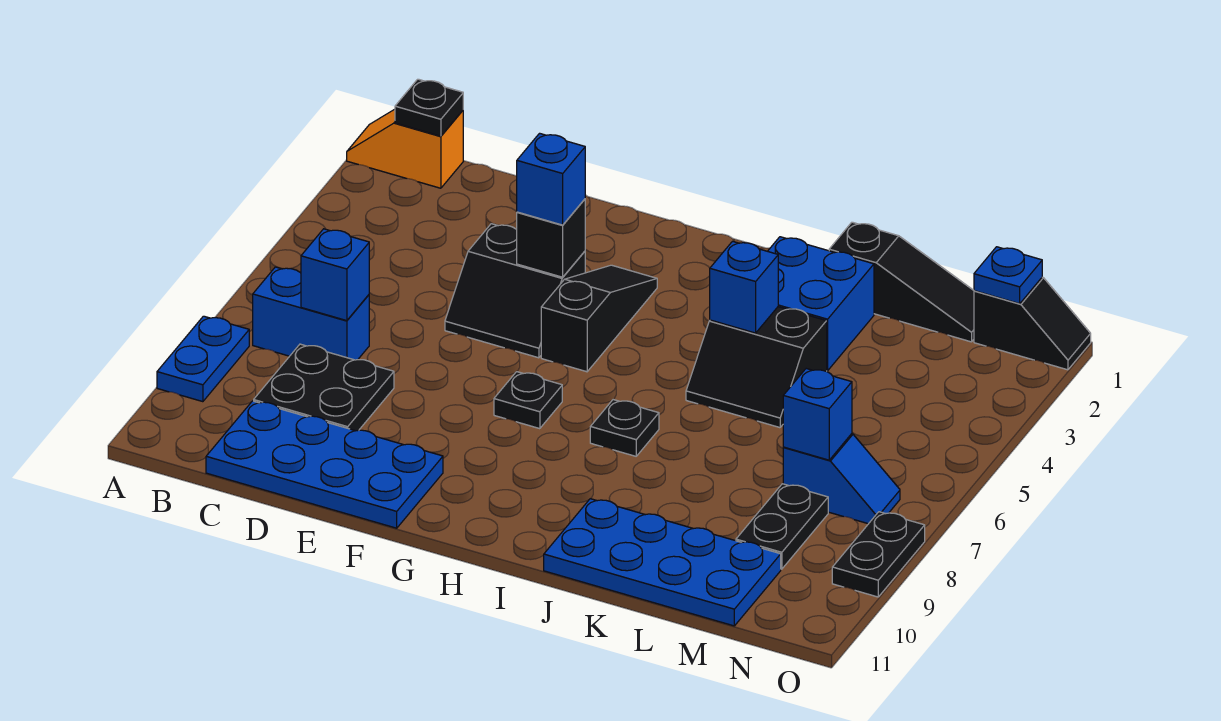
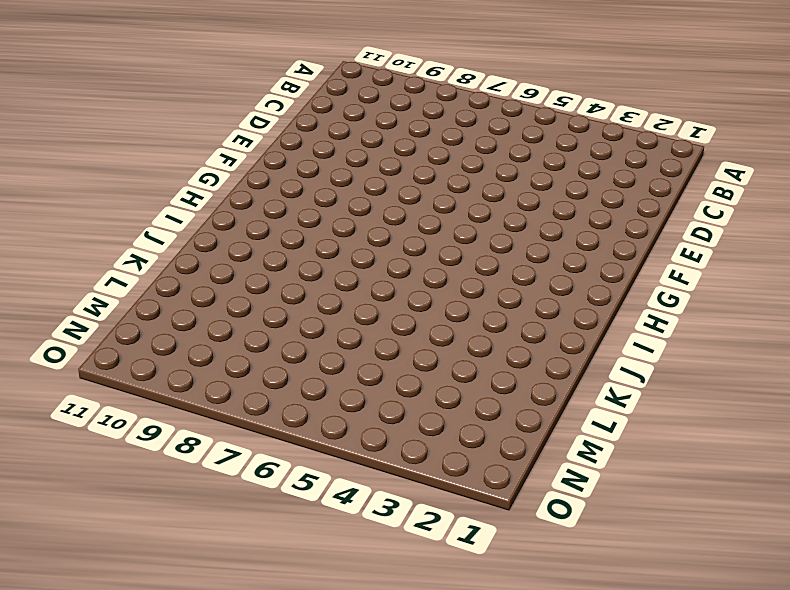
none -> orange slope A1:B1 level 1 top B
none -> blue plate A8:A9 level 1
none -> blue brick B7:C7 level 1

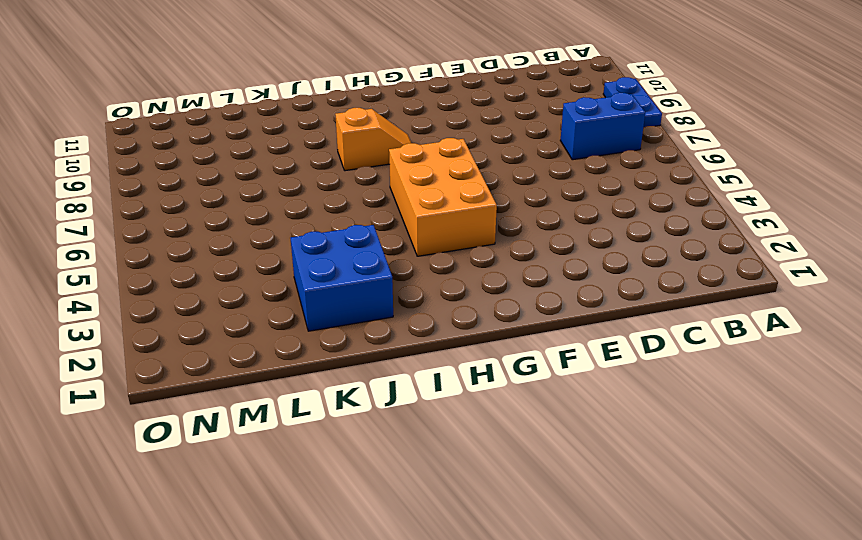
orange brick G4:H6 level 1 -> black slope G3:G5 level 1 top 5
orange slope H8:I8 level 1 top I -> orange slope A1:B1 level 1 top B
none -> black plate C8:D9 level 1
none -> blue plate C10:F11 level 1
none -> black slope E4:F5 level 1 top 4

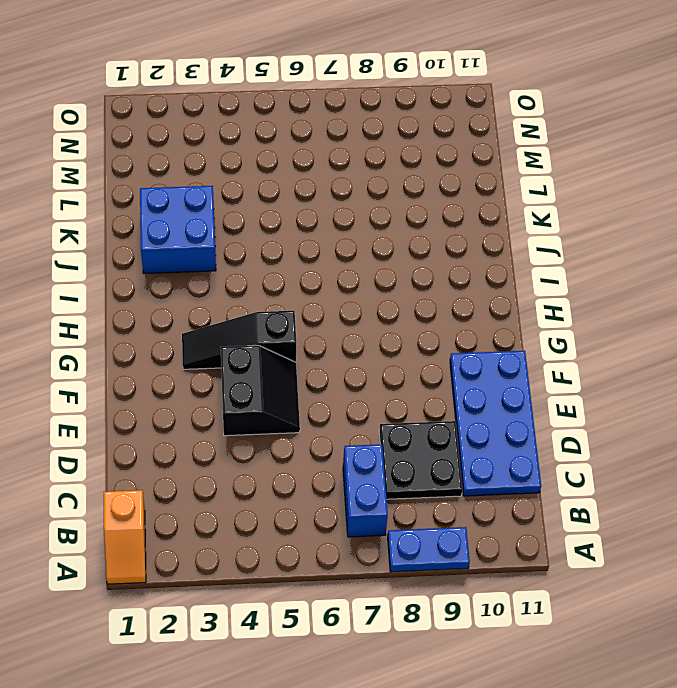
none -> black plate G7 level 1
none -> black plate I7 level 1
none -> black slope J4:K5 level 1 top 4

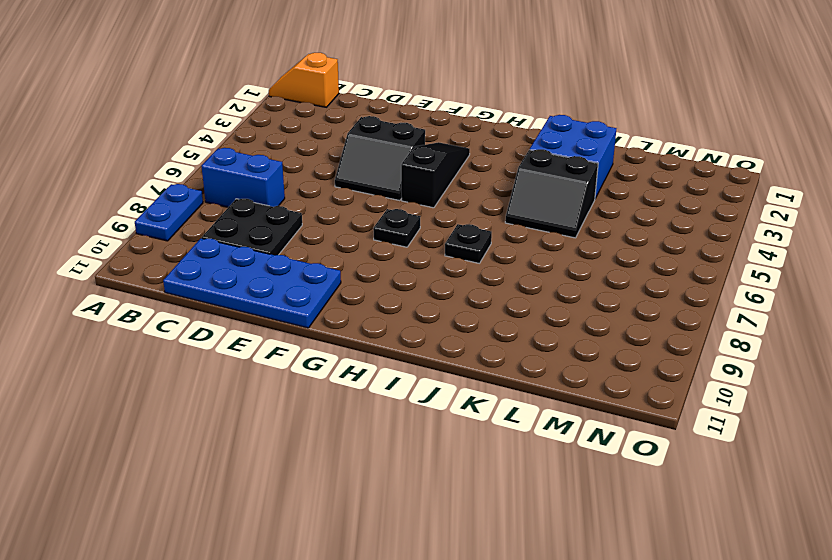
none -> blue plate J10:M11 level 1
none -> black slope K1:M1 level 1 top K
none -> blue slope M7:N7 level 1 top M

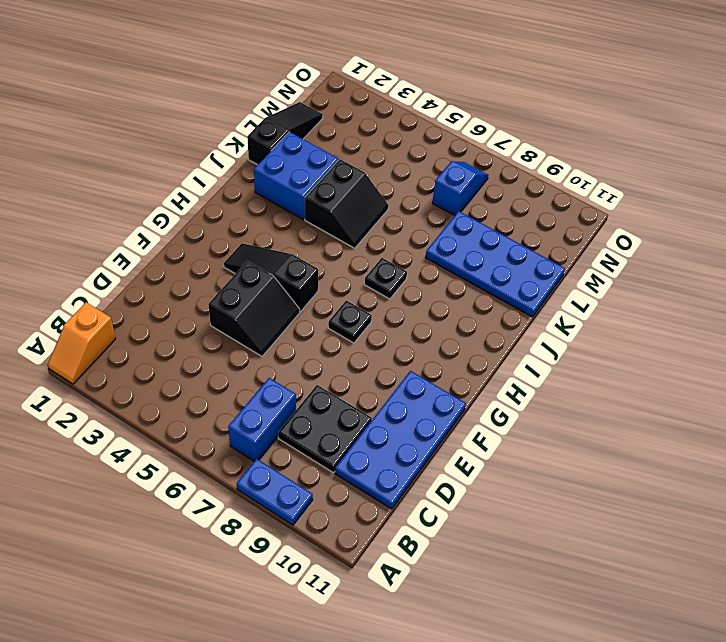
blue plate K8:L11 level 1 -> blue plate J10:M11 level 1
none -> black plate M8:M9 level 1
none -> black slope N1:O1 level 1 top N
none -> black plate O8:O9 level 1

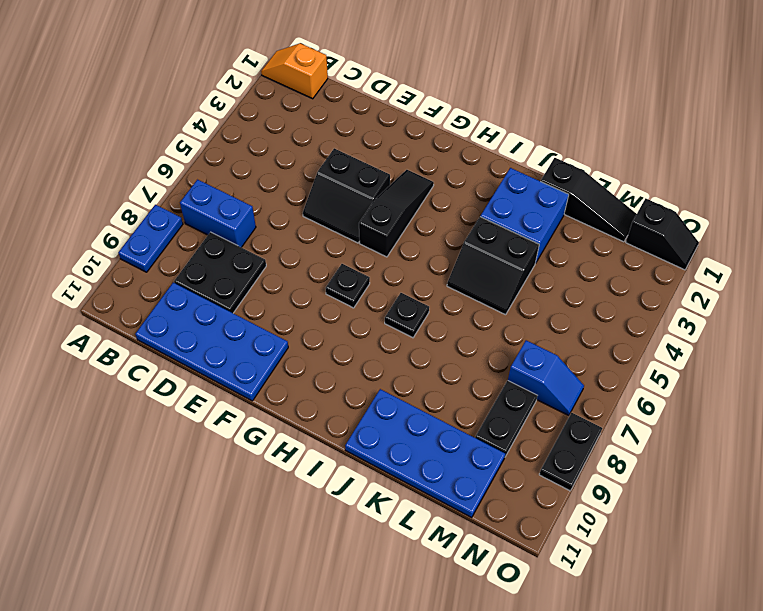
none -> black plate B1 level 2
none -> blue brick C7 level 2
none -> black brick F4 level 2

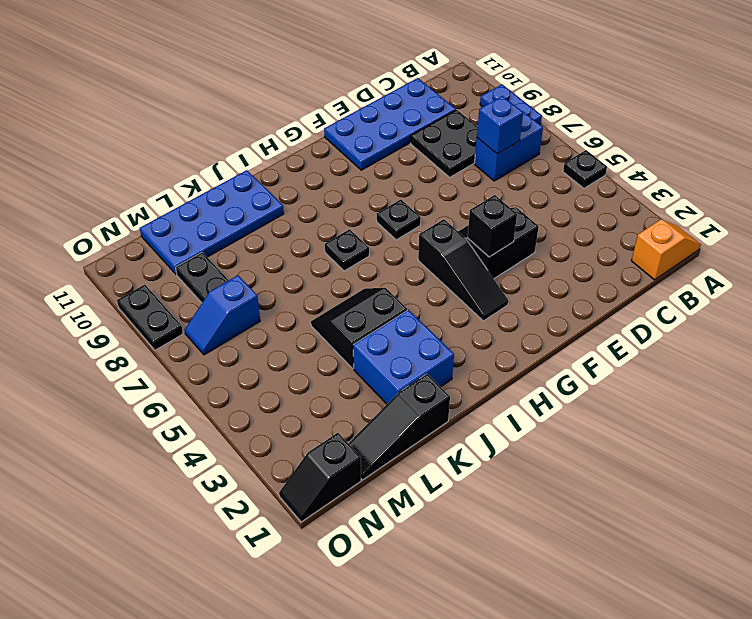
black plate A5 level 1 -> black plate B1 level 2
none -> blue brick J4 level 2
none -> blue brick M7 level 2
none -> blue plate N1 level 2

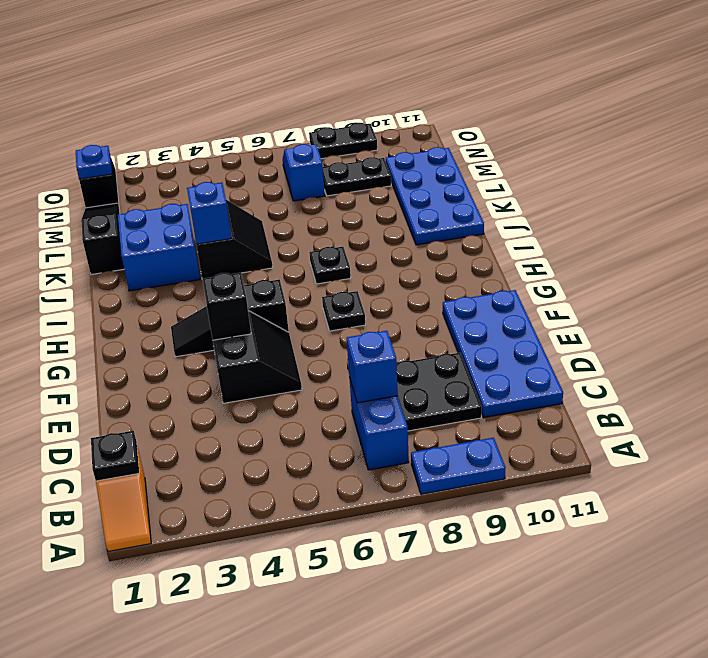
none -> blue brick M7 level 2
none -> blue brick F4 level 3

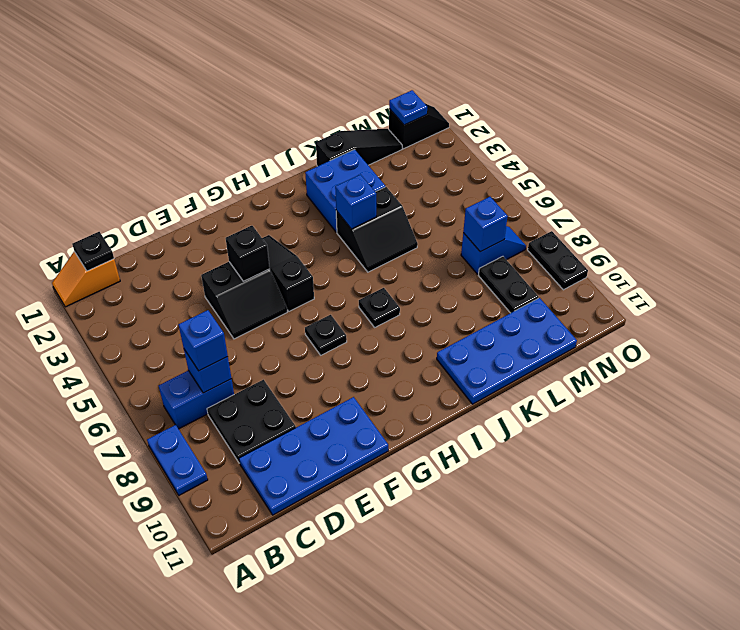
blue brick C7 level 3 -> blue brick F4 level 3

